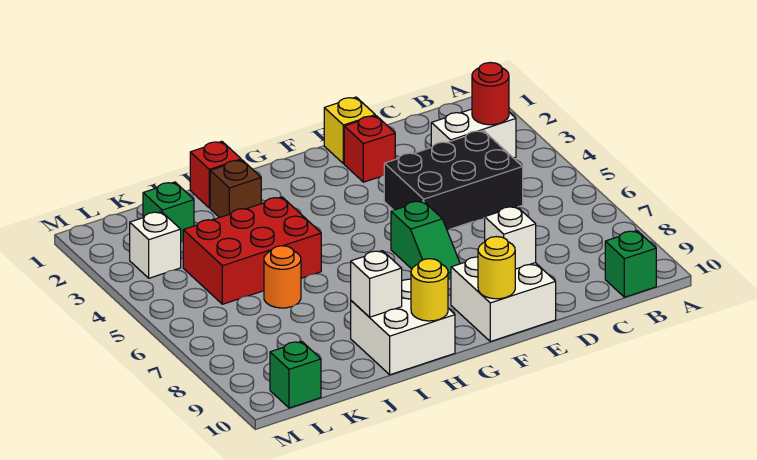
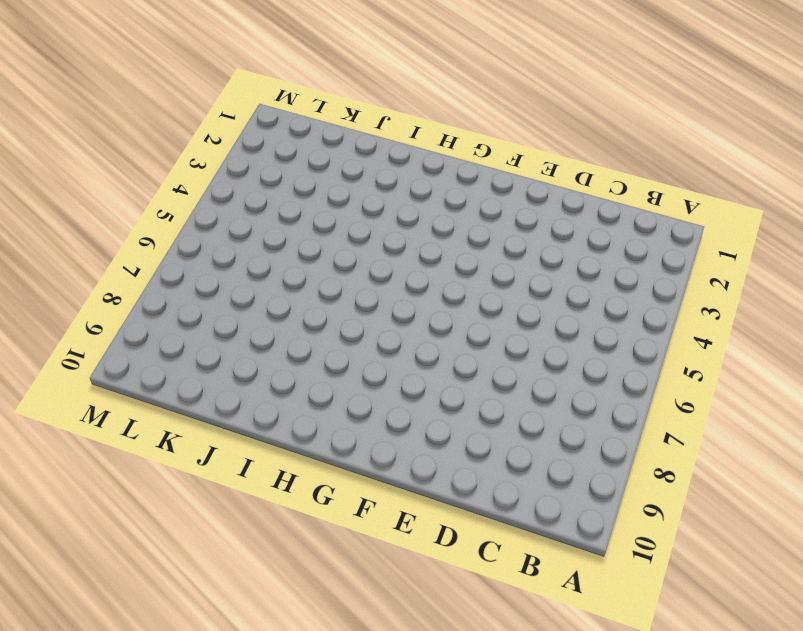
none -> white brick B3:C3 level 1
none -> green brick B10 level 1
none -> black brick C4:E5 level 1

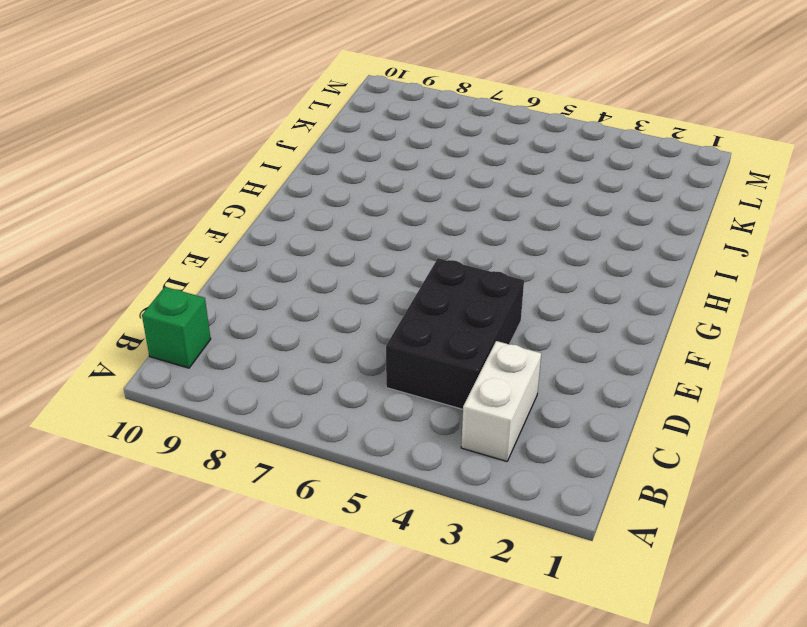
none -> yellow brick E1 level 1
none -> red brick E2 level 1
none -> white brick E9:F10 level 1

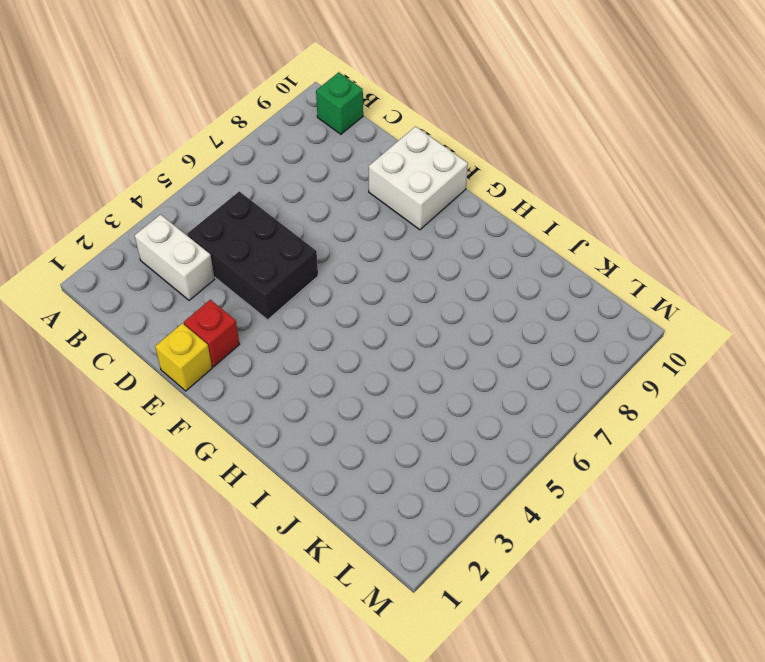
none -> green slope F6:F7 level 1 top 6
none -> white brick H9:I10 level 1
none -> red brick I1 level 1

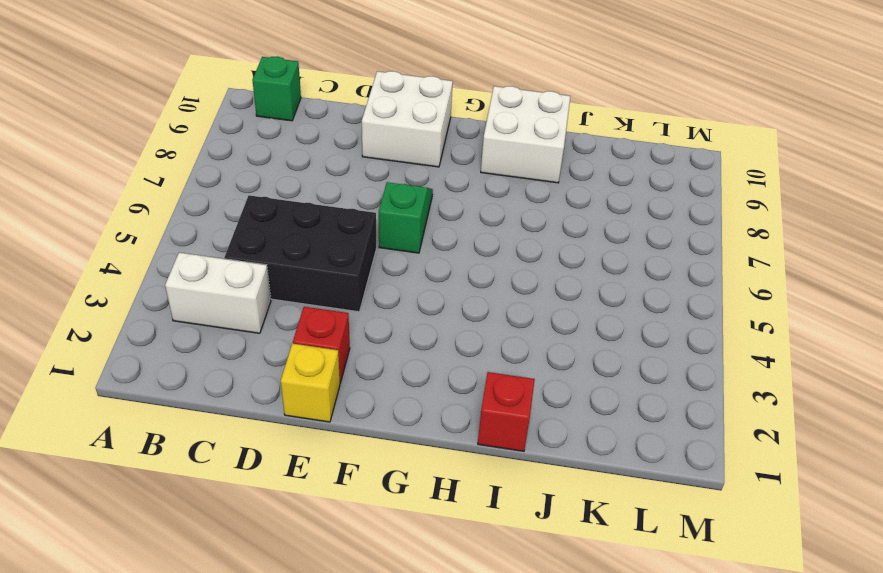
none -> brown brick I2 level 1
none -> red brick I4:K5 level 1
none -> orange round brick J6 level 1

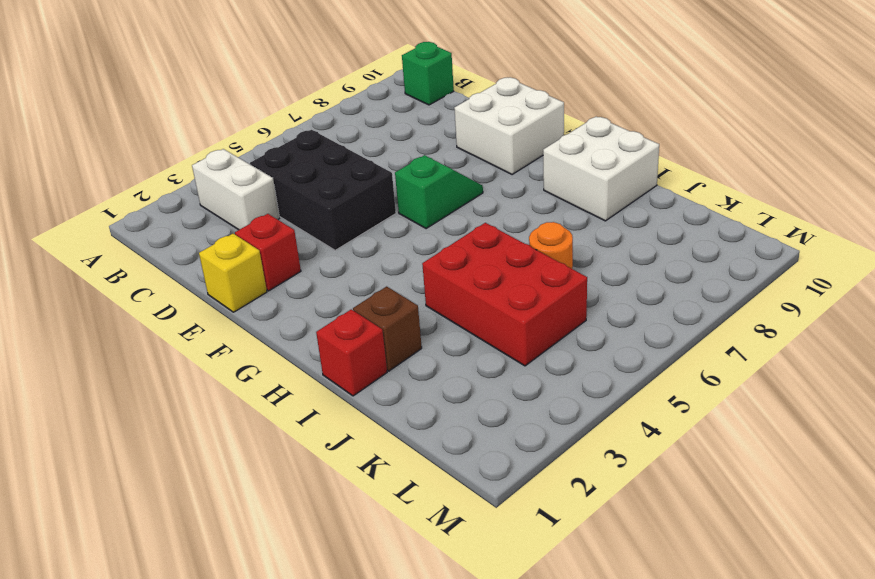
none -> green brick K2 level 1
none -> white brick L3 level 1
none -> green brick L10 level 1

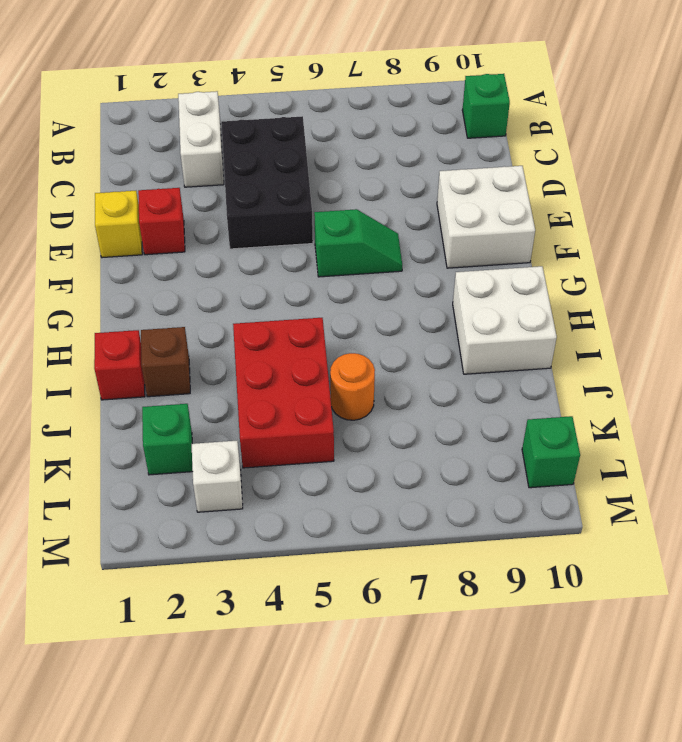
none -> red round brick B3 level 2
none -> white brick E9 level 2
none -> yellow round brick F10 level 2

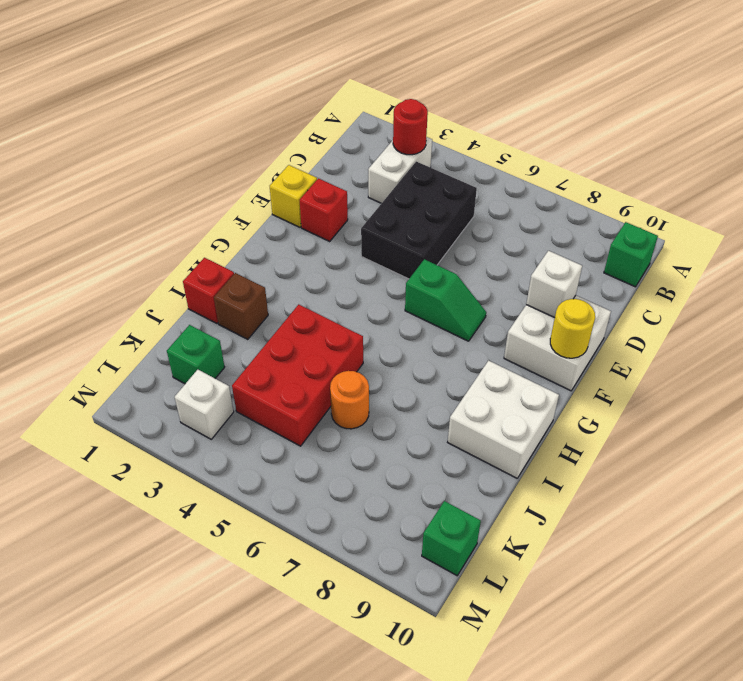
none -> yellow round brick H10 level 2
none -> white brick I9 level 2

